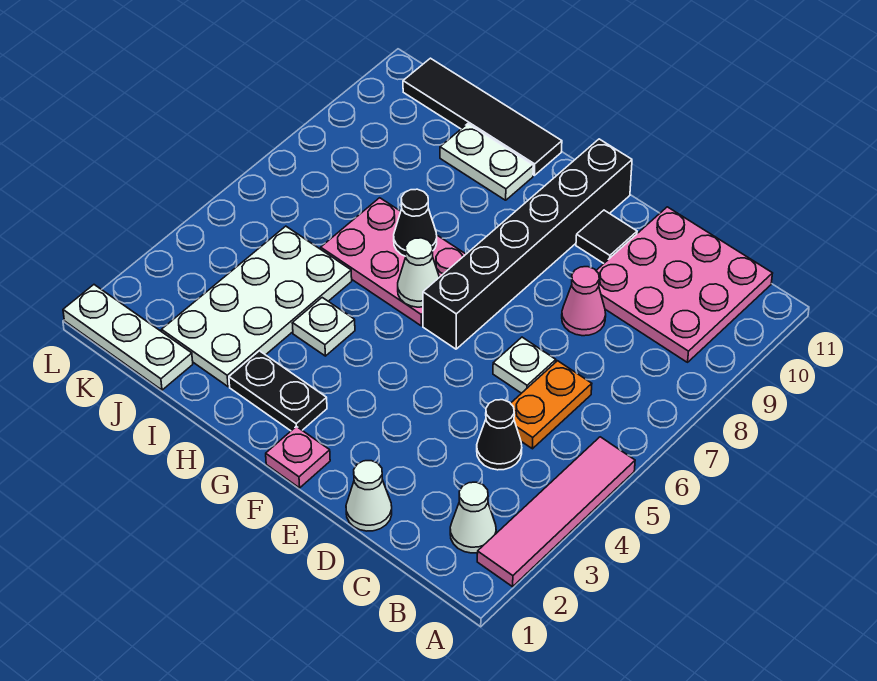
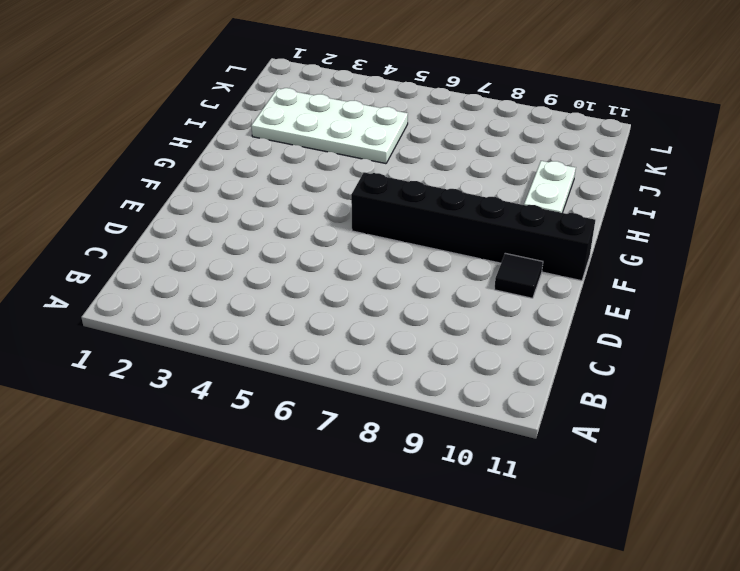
none -> pink tile A2:A5 level 1
none -> white cone B2 level 1
none -> pink plate B9:D11 level 1

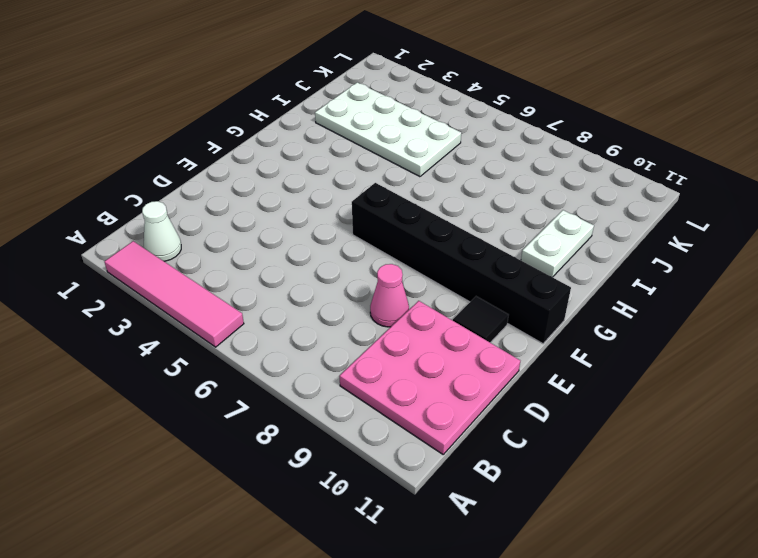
none -> black cone C4 level 1
none -> orange plate C5:C6 level 1
none -> white cone D1 level 1

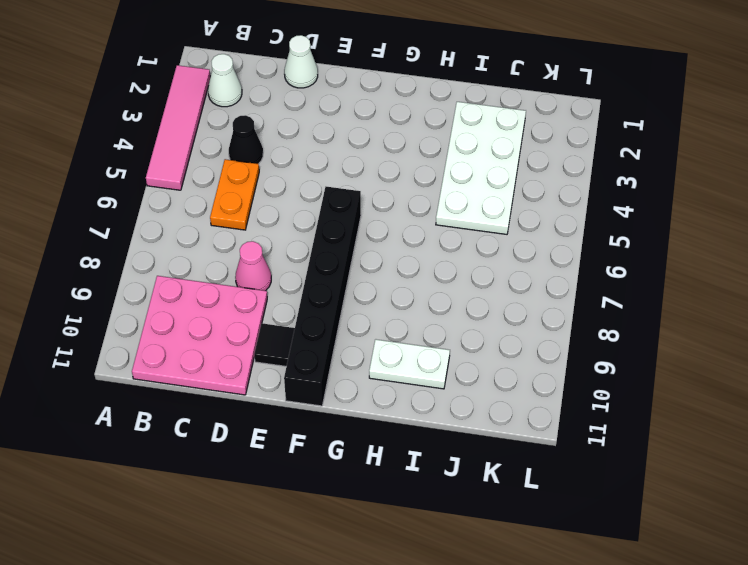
none -> white plate D6 level 1
none -> pink plate F1 level 1
none -> black plate G2:H2 level 1

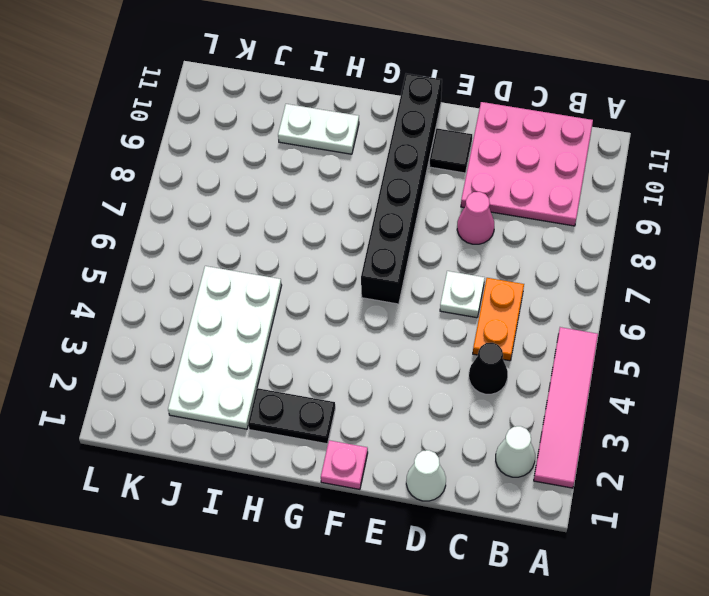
none -> pink plate G6:I7 level 1
none -> white plate H4 level 1
none -> black tile H11:K11 level 1

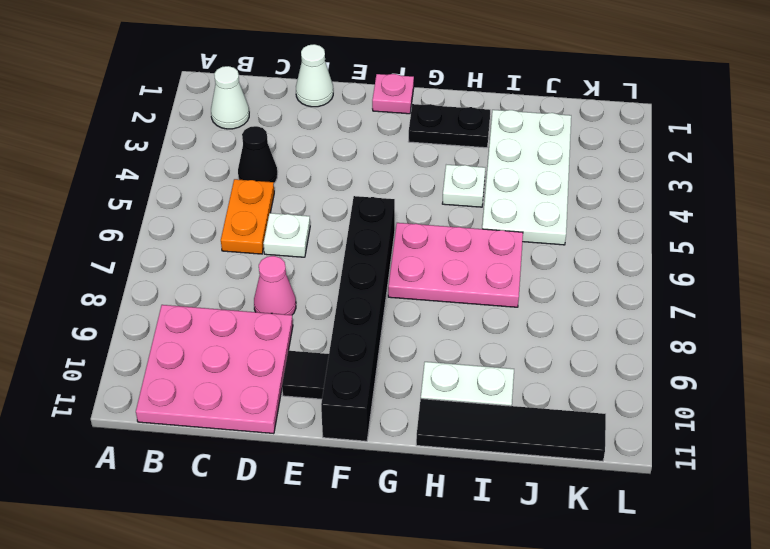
none -> pink tile A2:A5 level 1
none -> white plate J1:L1 level 1
none -> white cone G6 level 2

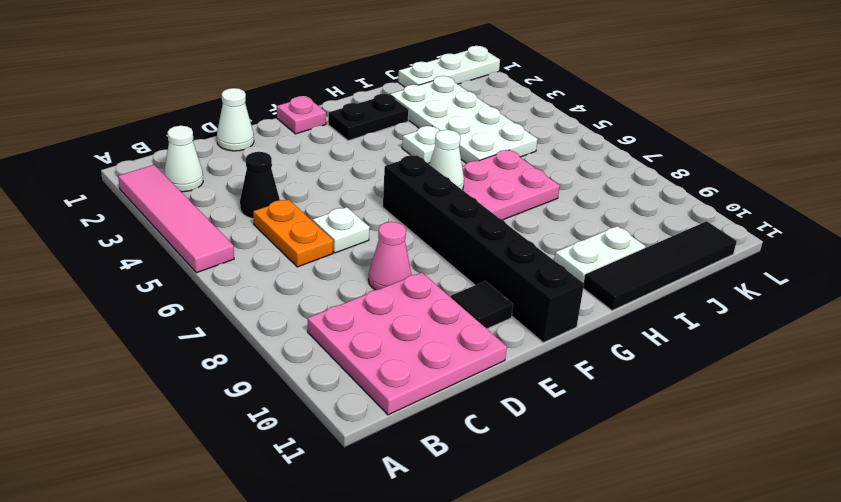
none -> black cone H7 level 2

